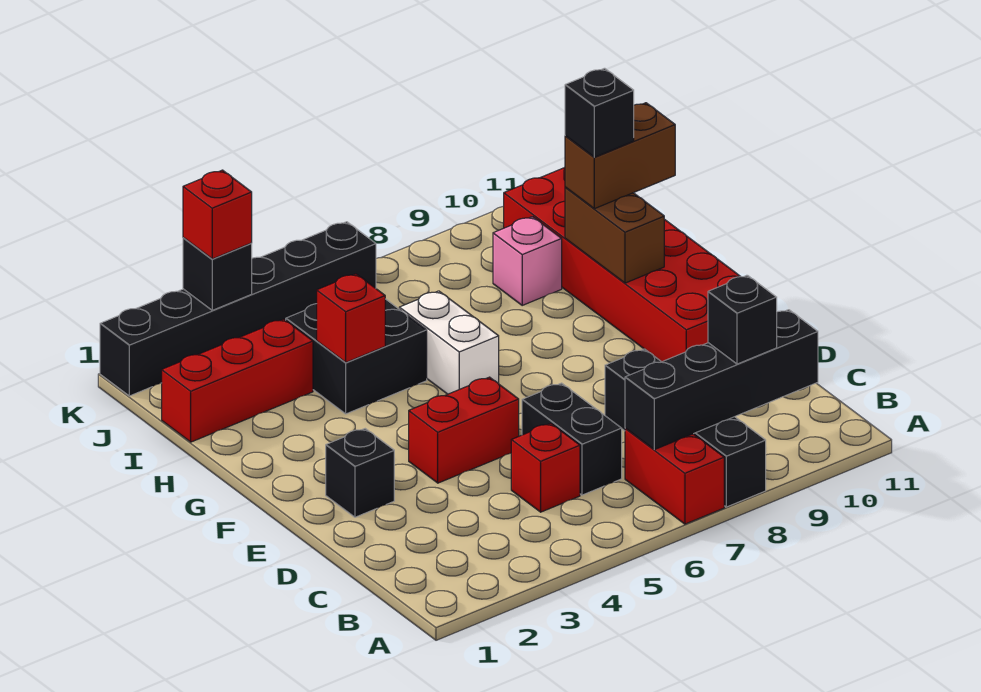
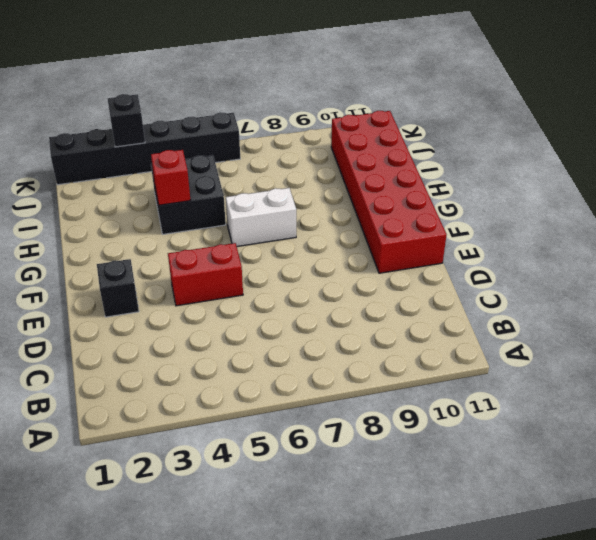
white brick G6:G7 level 1 -> white brick G6:H6 level 1
none -> red brick A7:B7 level 1
none -> black brick A8:D8 level 1
none -> red brick C5 level 1

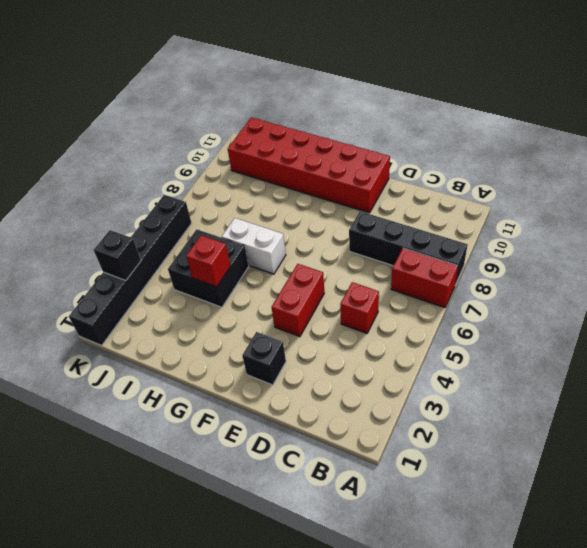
none -> black brick C6:D6 level 1
none -> red brick I1:I3 level 1
none -> pink brick I9 level 1

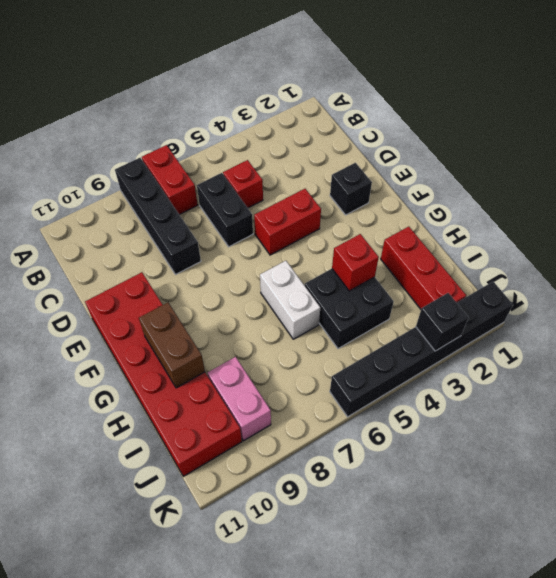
red brick H2:J2 level 1 -> red brick I1:I3 level 1
pink brick I9:J9 level 1 -> pink brick I9 level 1
none -> black brick B7:B10 level 2
none -> black brick B9 level 3
none -> brown brick H10:H11 level 3

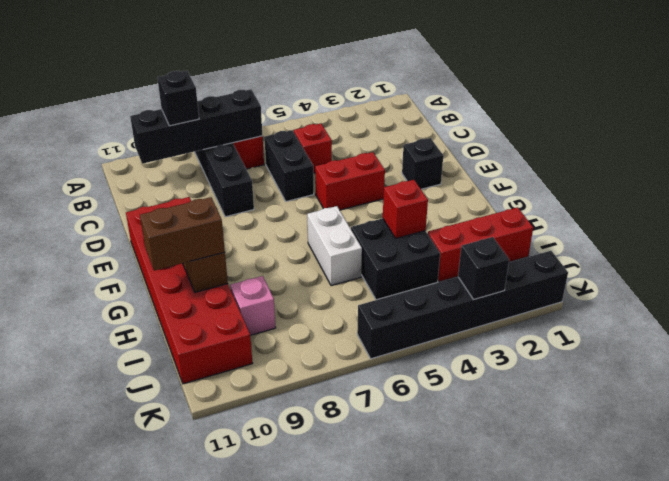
none -> red brick K3 level 3
none -> black brick H10 level 4

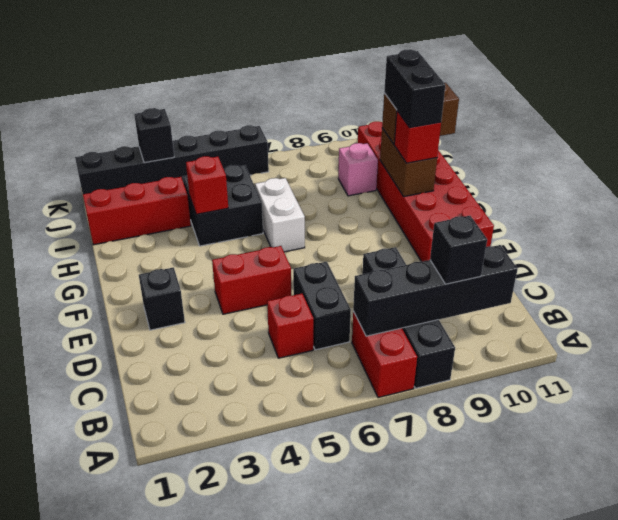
red brick G10 level 3 -> red brick K3 level 3
black brick G10:H10 level 4 -> black brick H10 level 4

